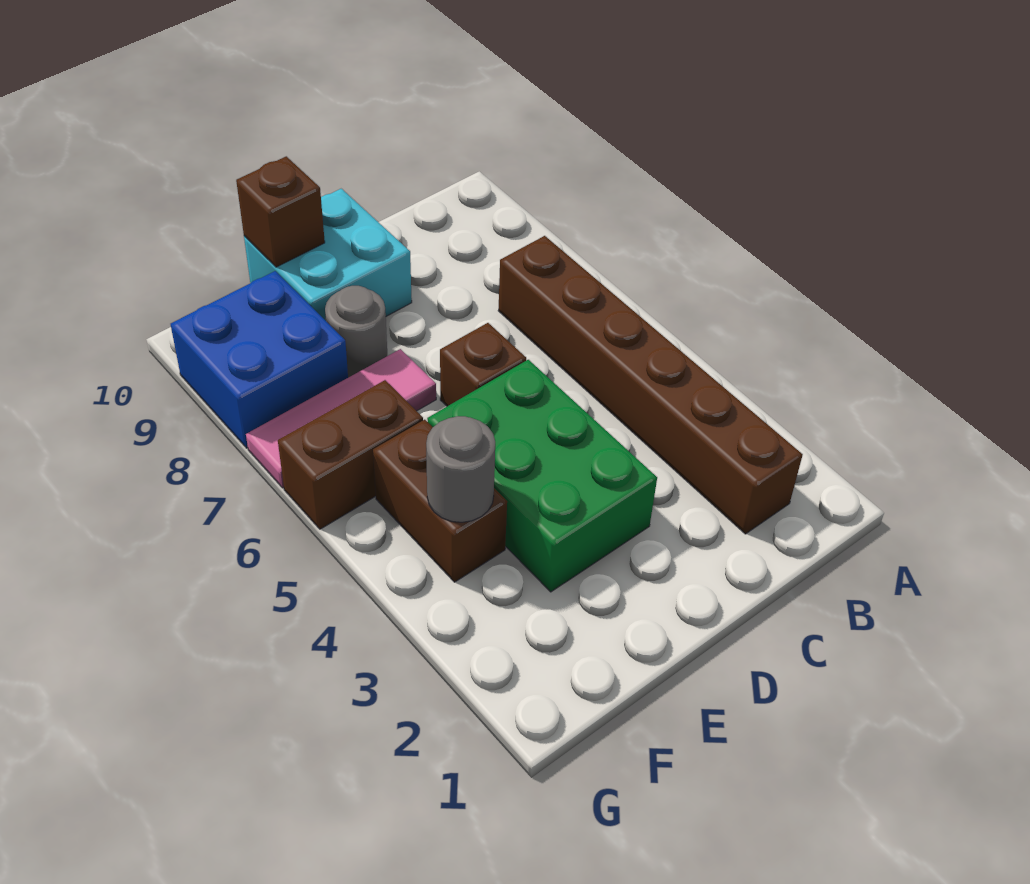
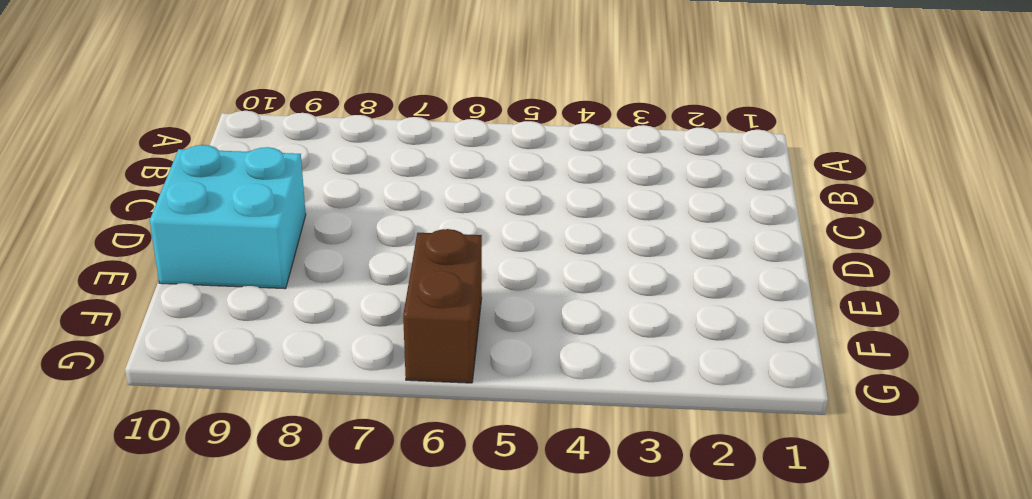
none -> brown brick B2:B7 level 1
none -> green brick D3:E5 level 1

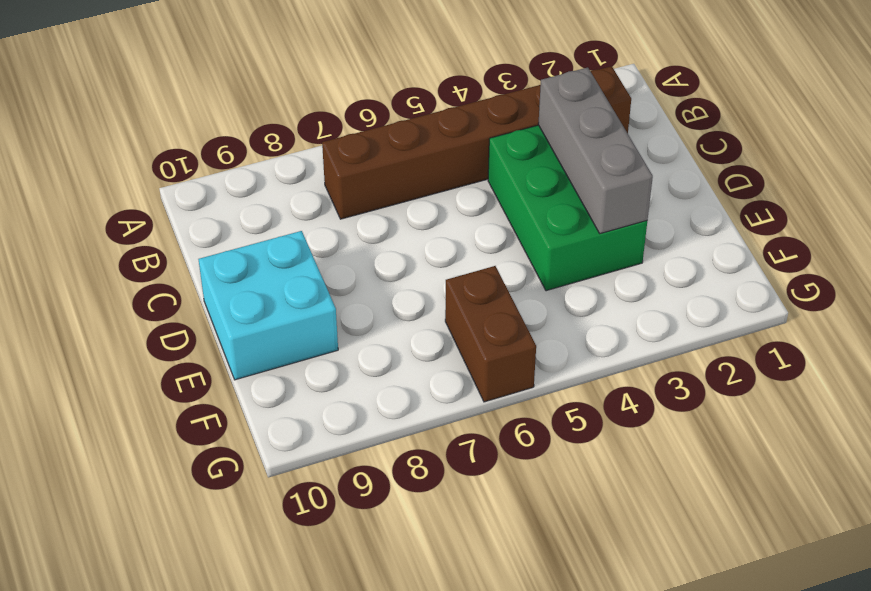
green brick C3:E4 level 1 -> green brick D3:E5 level 1
grey brick C3:E3 level 2 -> none
none -> brown brick D6 level 1
none -> pink tile E7:G7 level 1

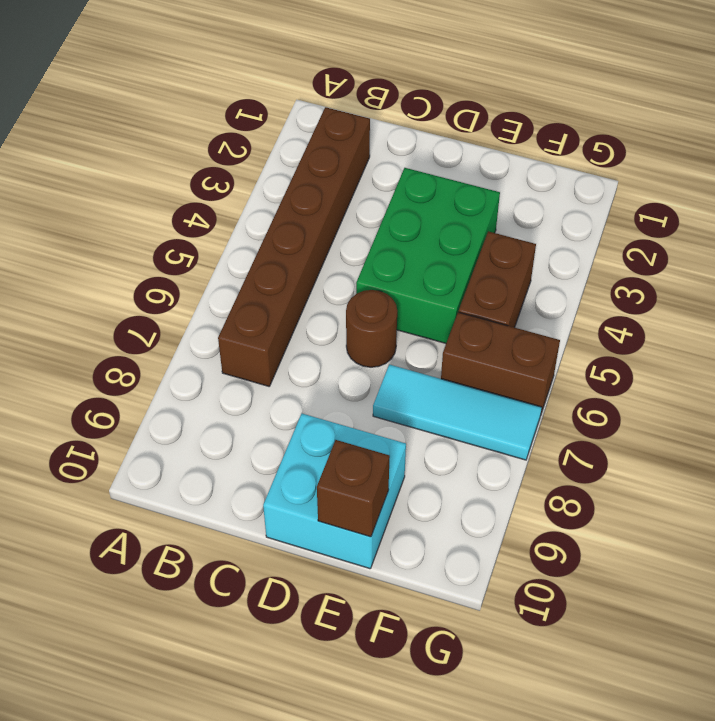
brown round brick D6 level 1 -> brown brick D6 level 1
cyan tile E7:G7 level 1 -> pink tile E7:G7 level 1
none -> grey round brick E8 level 1
none -> blue brick F8:G9 level 1

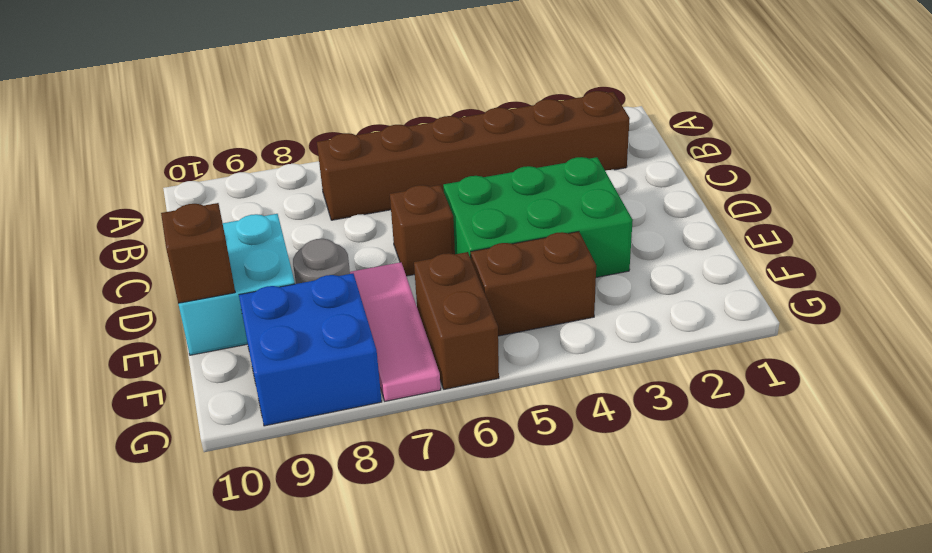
none -> grey round brick F4 level 2

